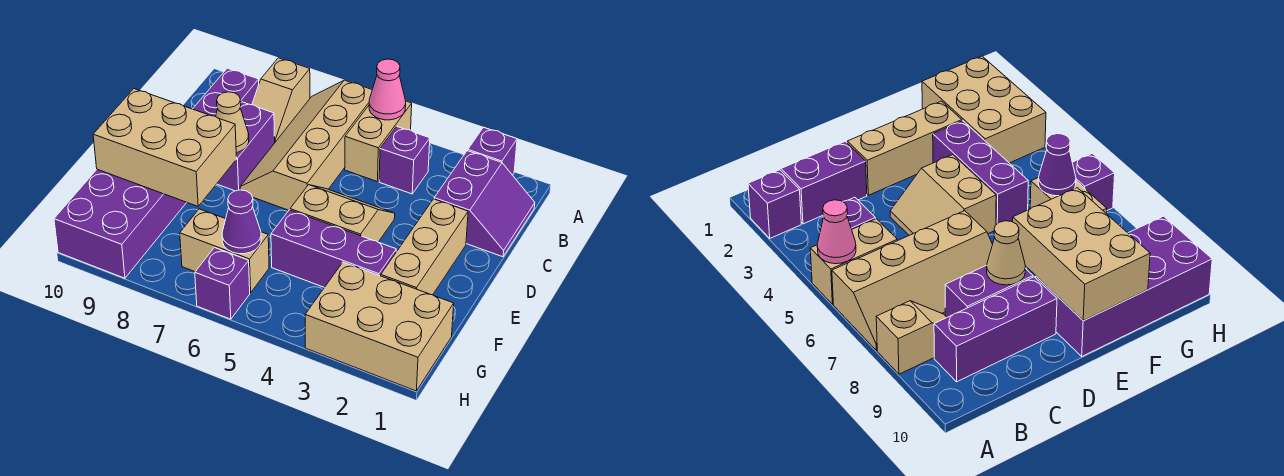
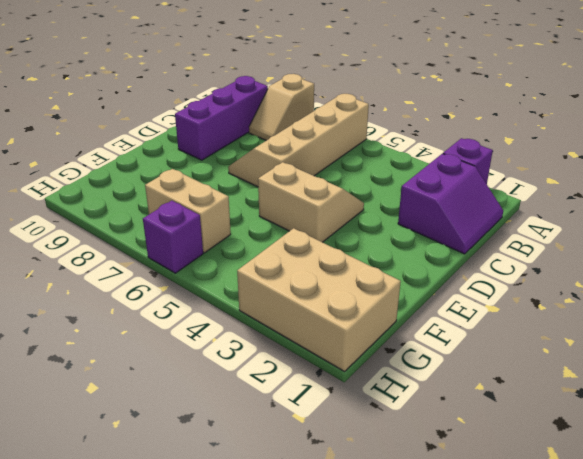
none -> tan brick A5:B5 level 1
none -> purple brick B4 level 1
none -> purple brick C8:D8 level 1

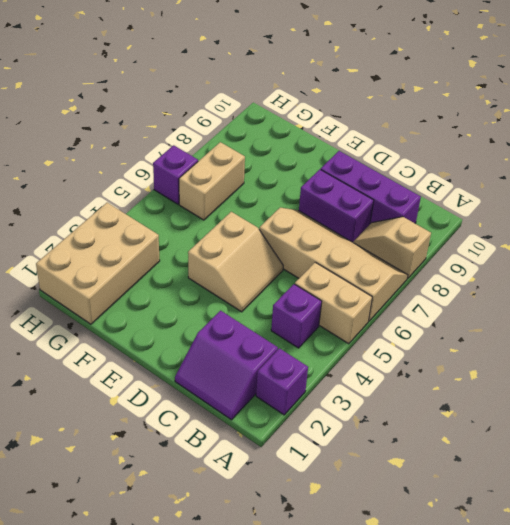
none -> tan brick D2:F2 level 1
none -> purple brick E9:H10 level 1
none -> purple brick F3:F5 level 1

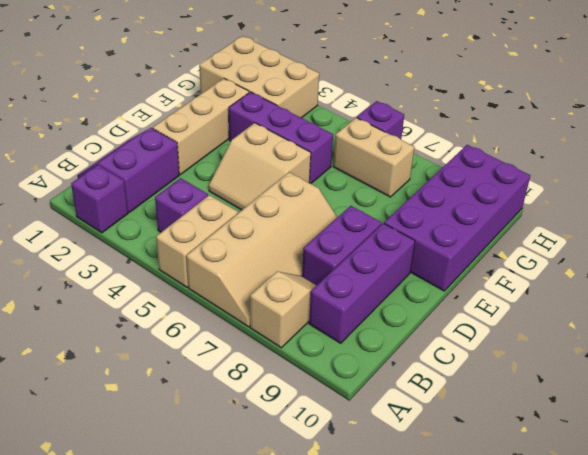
none -> pink cone A5 level 2
none -> tan cone D8 level 2
none -> tan brick E8:F10 level 2

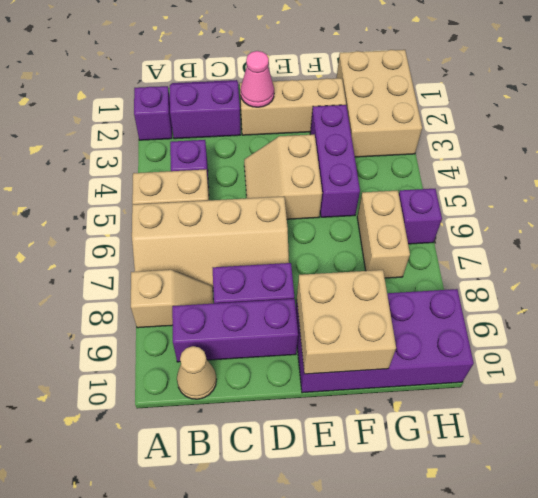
tan cone B10 level 1 -> tan cone D8 level 2
pink cone D2 level 2 -> pink cone A5 level 2
tan brick E9:F10 level 2 -> tan brick E8:F10 level 2
none -> purple cone G6 level 2

